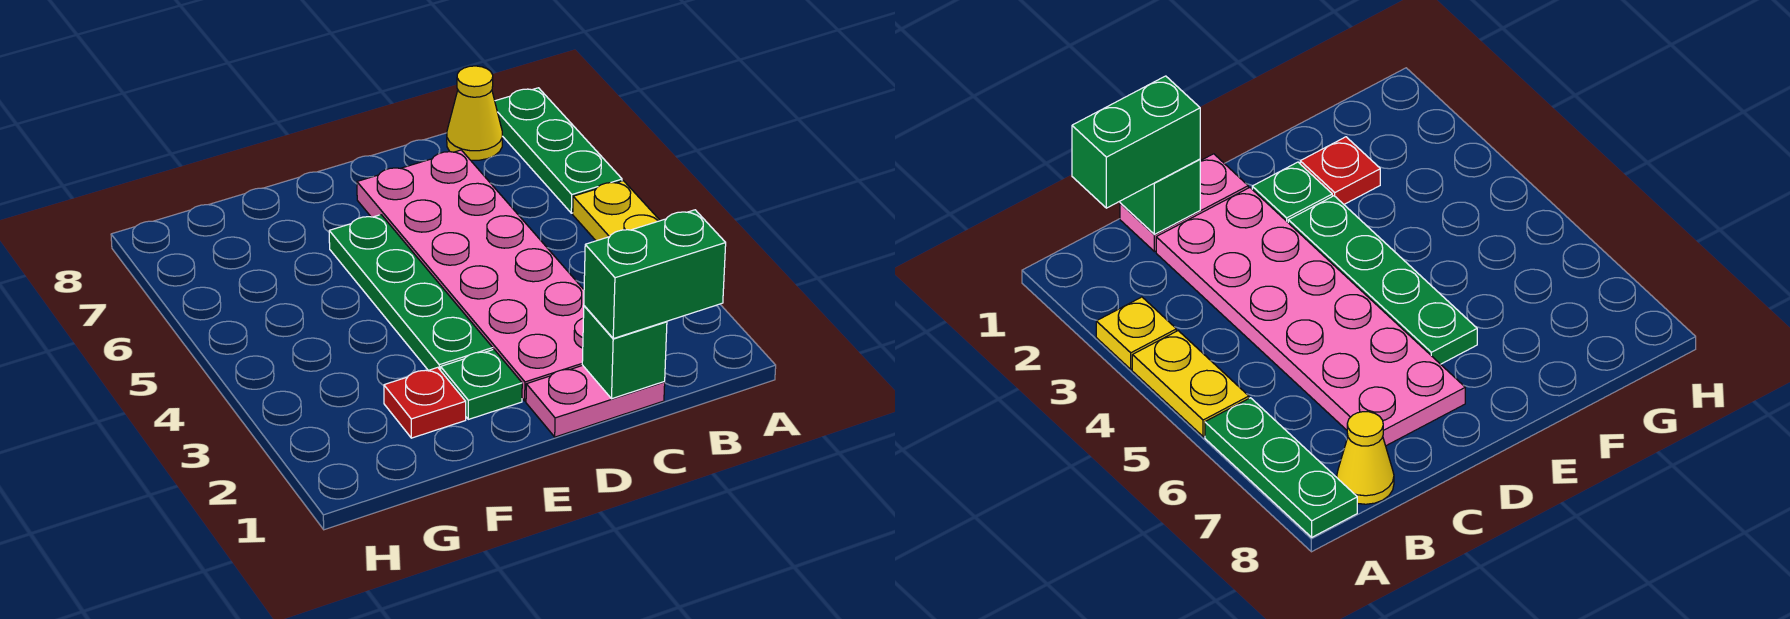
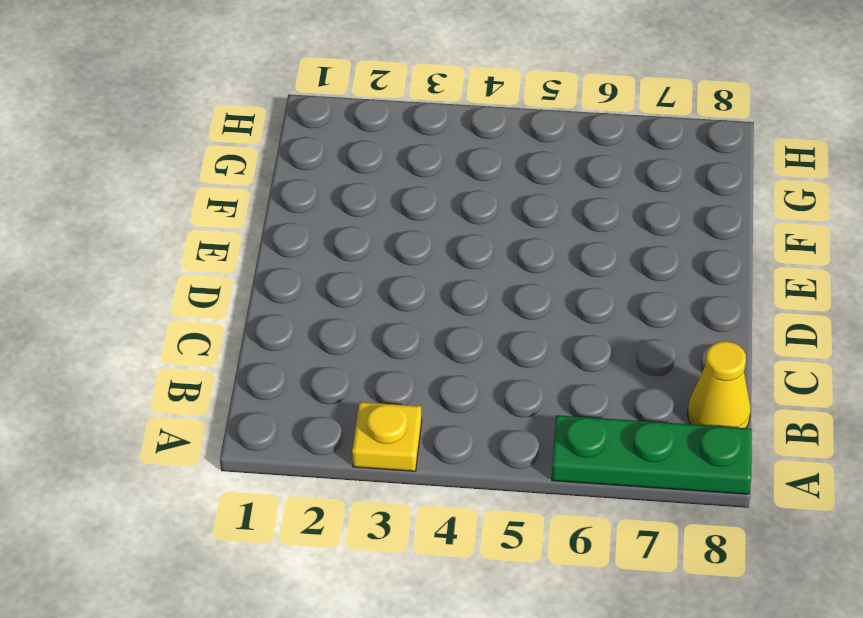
none -> yellow plate A4:A5 level 1
none -> pink plate C1:D1 level 1

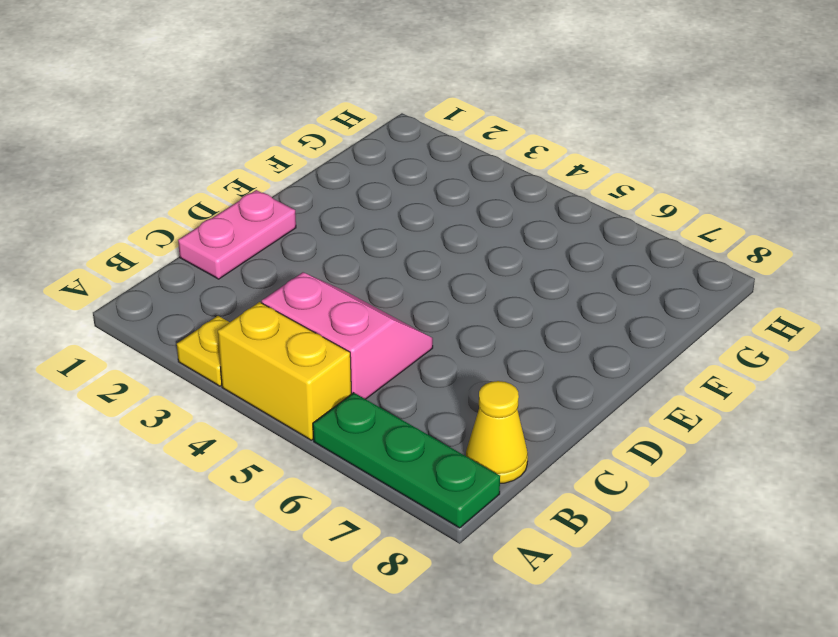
yellow brick A4:A5 level 1 -> yellow plate A4:A5 level 1
pink slope B4:C5 level 1 top B -> pink plate C2:D7 level 1
none -> green plate E2 level 1
none -> green plate E3:E6 level 1

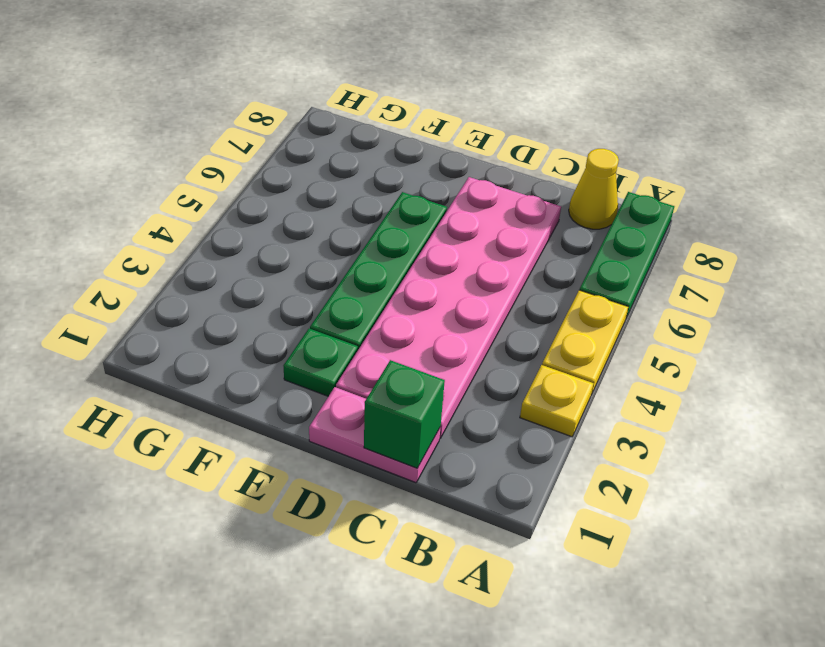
none -> red plate F2 level 1
none -> green brick B1:C1 level 3

